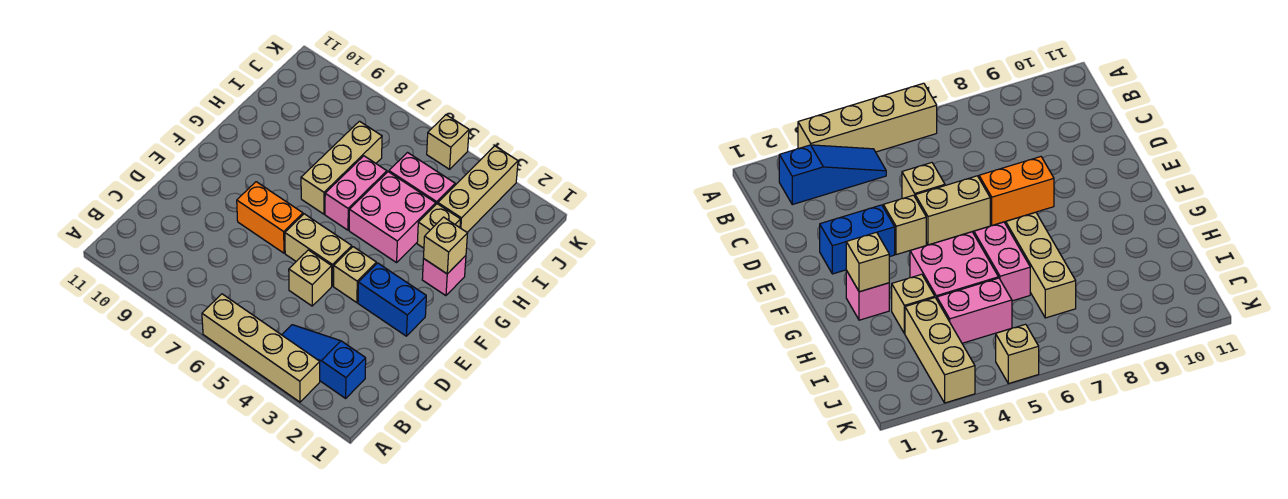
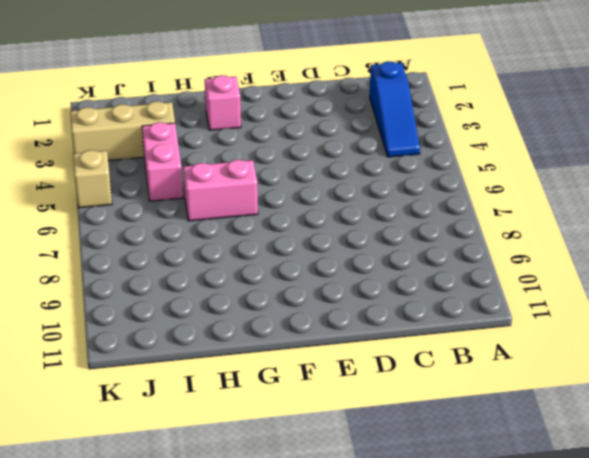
none -> tan brick A3:A6 level 1
none -> tan brick D5 level 1
none -> blue brick E2:E3 level 1

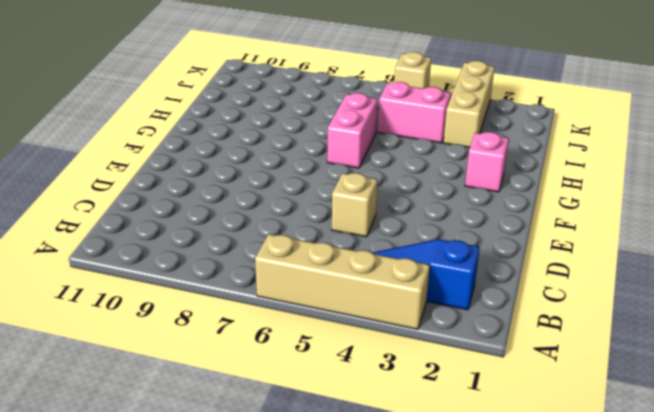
none -> blue brick E2:E3 level 1
none -> tan brick E4 level 1
none -> tan brick E5:E6 level 1

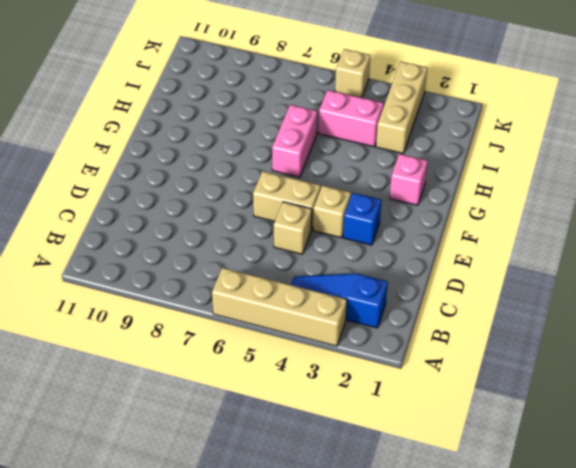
blue brick E3 level 1 -> blue brick E2:E3 level 1
none -> orange brick E7:E8 level 1
none -> pink brick G4:H5 level 1
none -> tan brick G7:I7 level 1

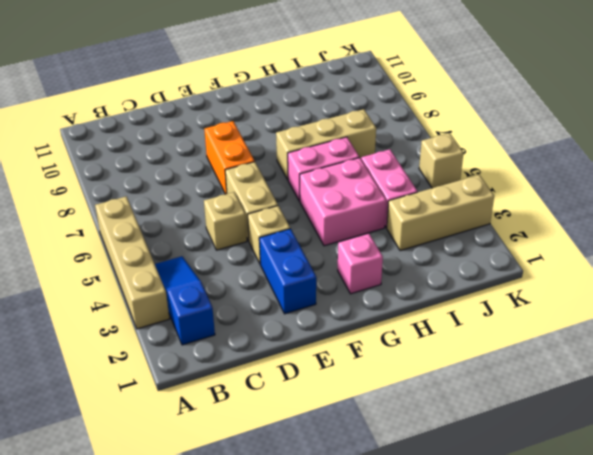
none -> tan brick H3 level 1
none -> tan brick G2 level 2

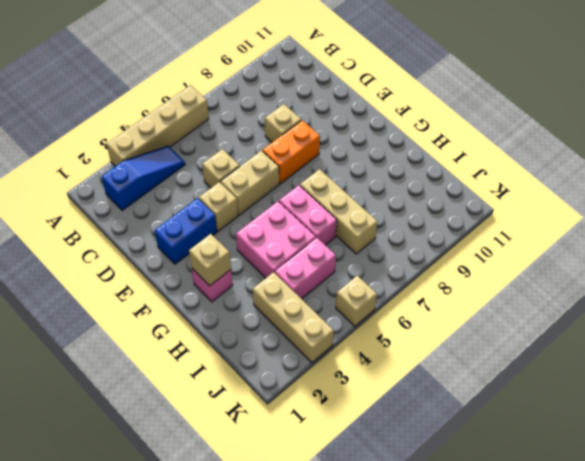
tan brick D8 level 1 -> tan brick H3 level 1

